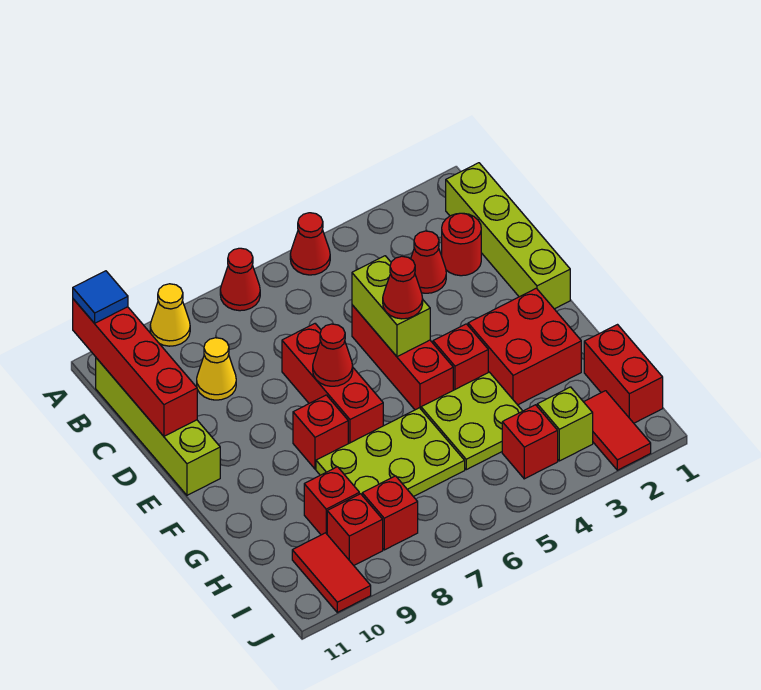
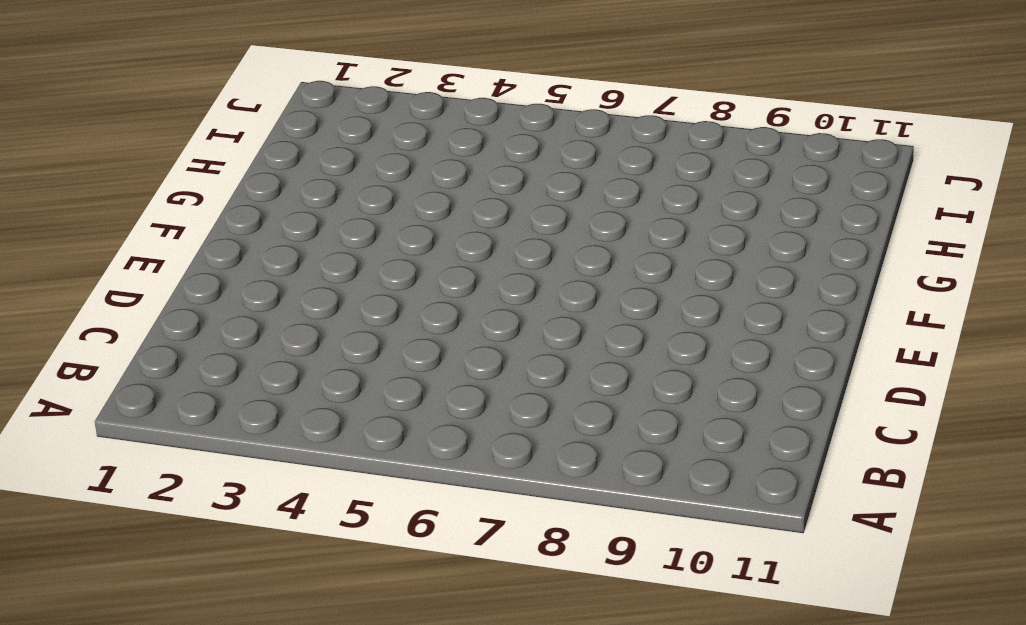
none -> red cone A5 level 1
none -> red cone A7 level 1
none -> yellow cone A9 level 1

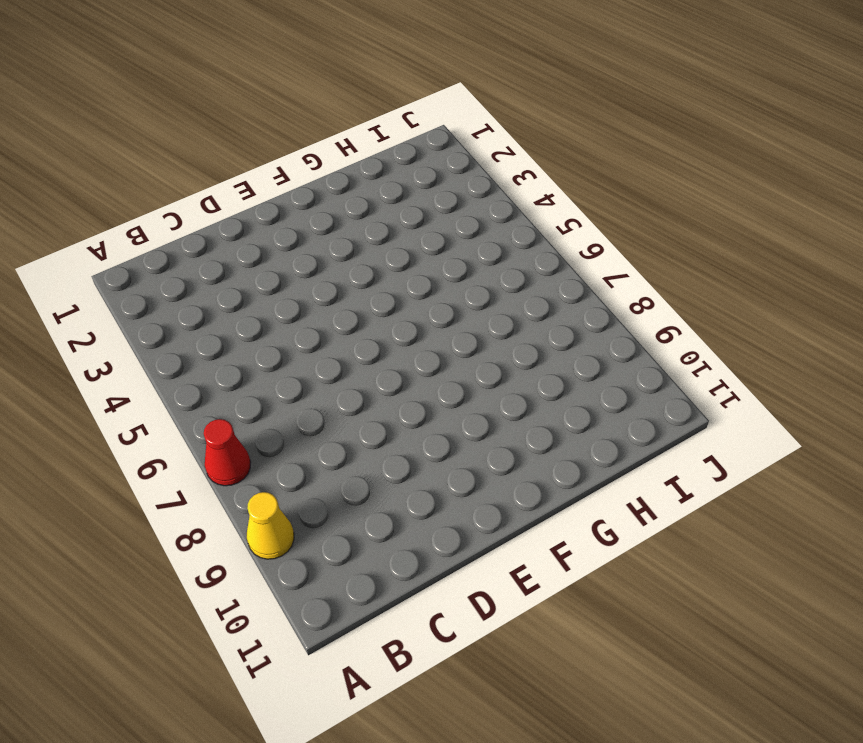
none -> red cone A5 level 1
none -> lime brick B1:E1 level 1
none -> lime brick B11:E11 level 1

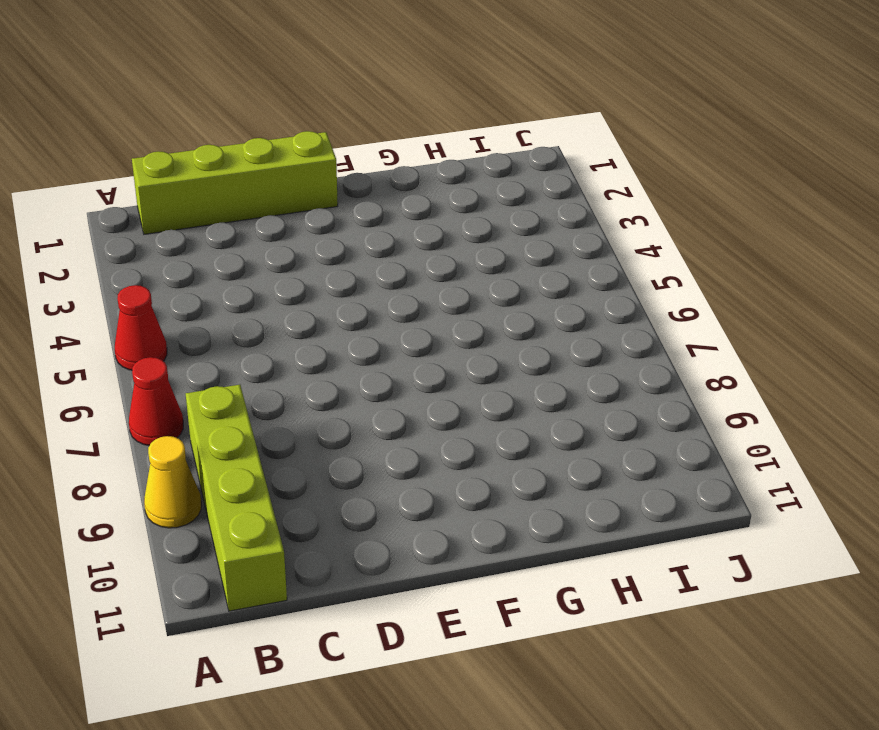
lime brick B8:B11 level 1 -> lime brick B11:E11 level 1
none -> red round brick C2 level 1
none -> red cone C3 level 1
none -> yellow cone C9 level 1

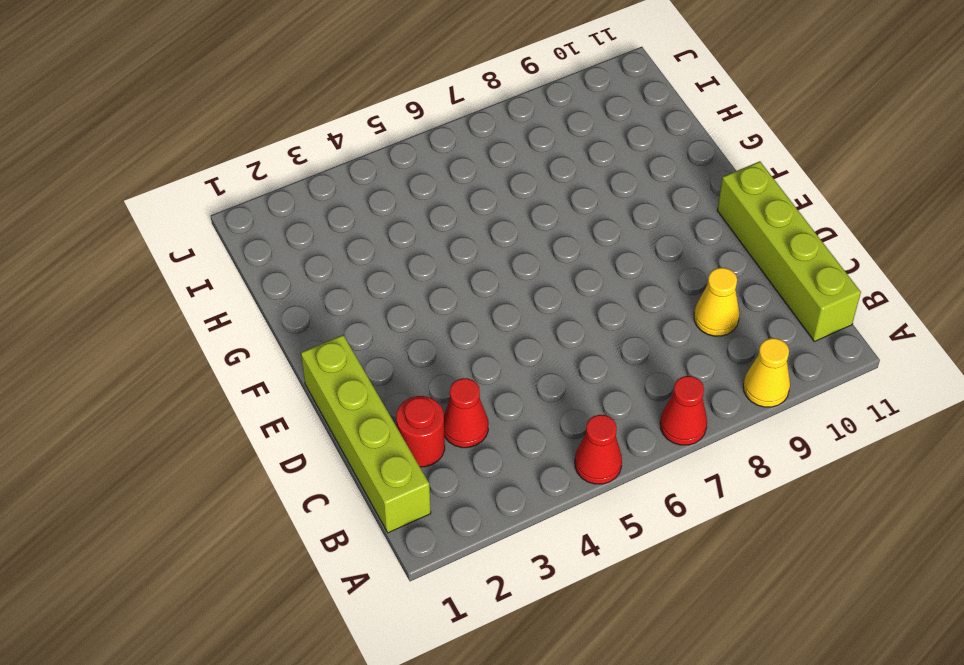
none -> red brick D5:F5 level 1
none -> red brick D7:F7 level 1
none -> red brick F2:G3 level 1

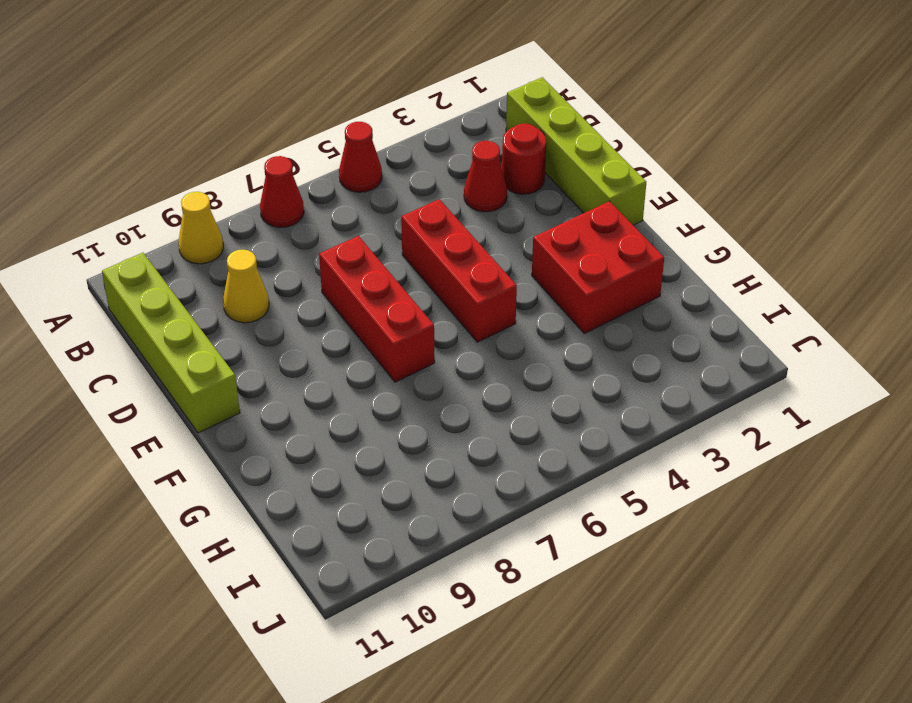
none -> red brick F4 level 1
none -> red brick F8 level 1
none -> lime plate G4:H5 level 1

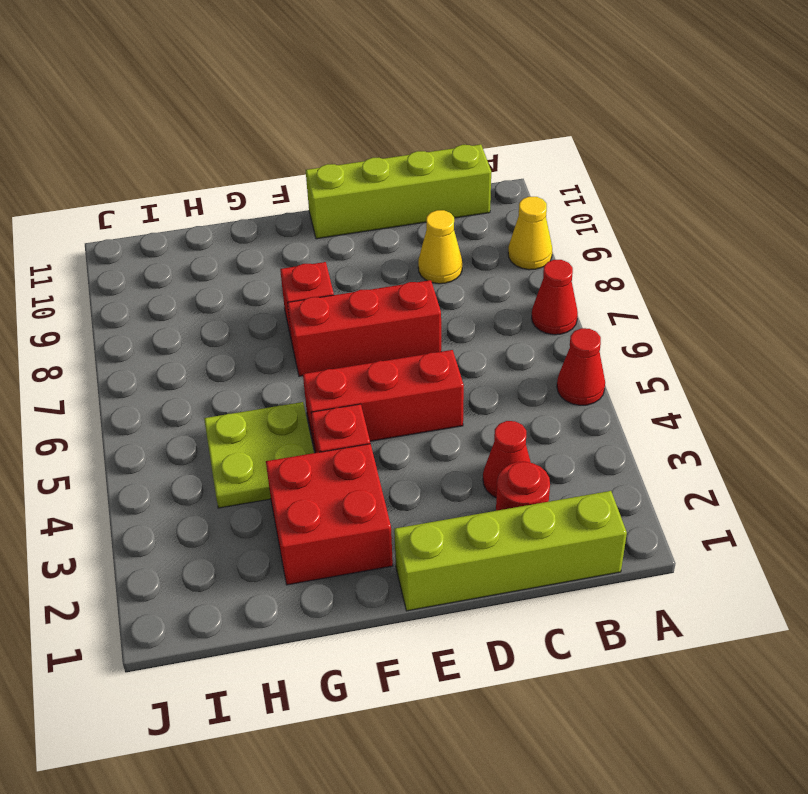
none -> lime plate G6:H8 level 1
none -> red brick H1:I1 level 1
none -> red brick H9 level 1

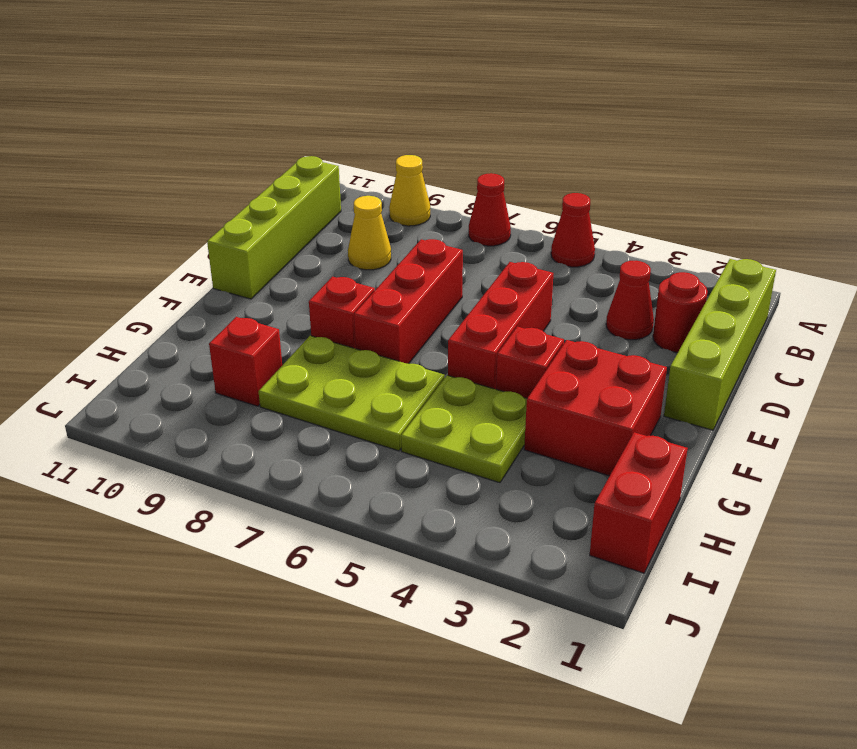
none -> red tile I2:J2 level 1
none -> lime brick I3 level 1
none -> red brick I4 level 1

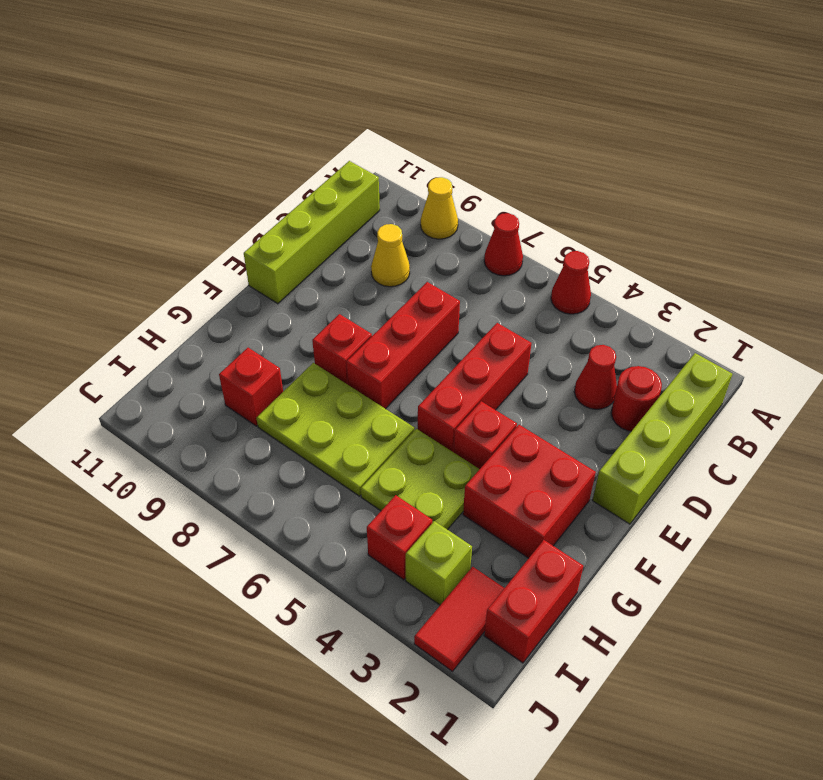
none -> red brick I8 level 1
none -> red brick I9 level 1
none -> red tile I10:J10 level 1

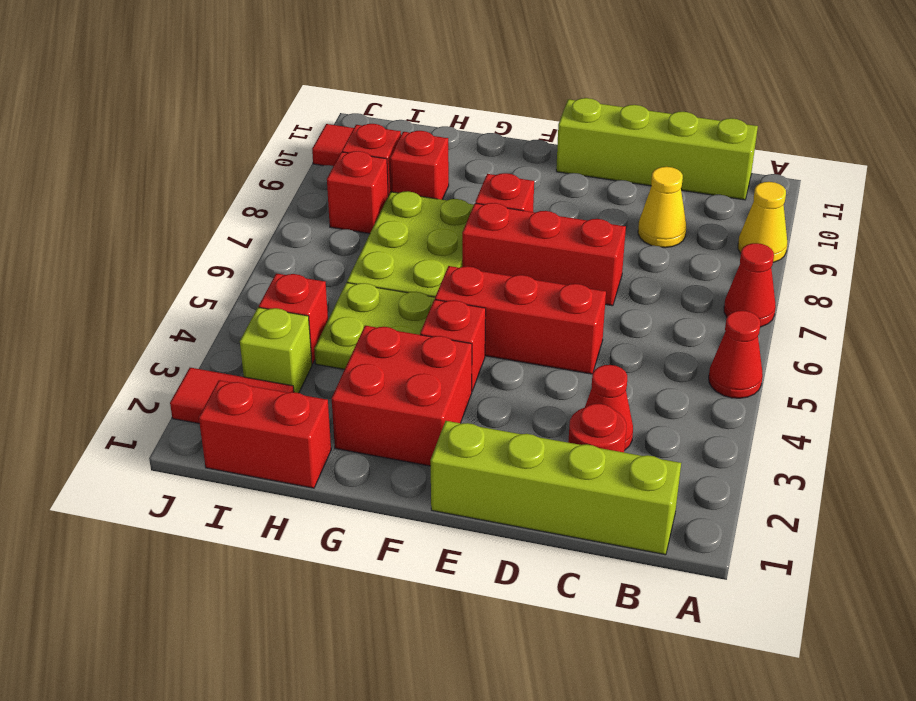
none -> red brick A11:D11 level 2
none -> lime brick D5:E5 level 2
none -> red cone E7 level 2

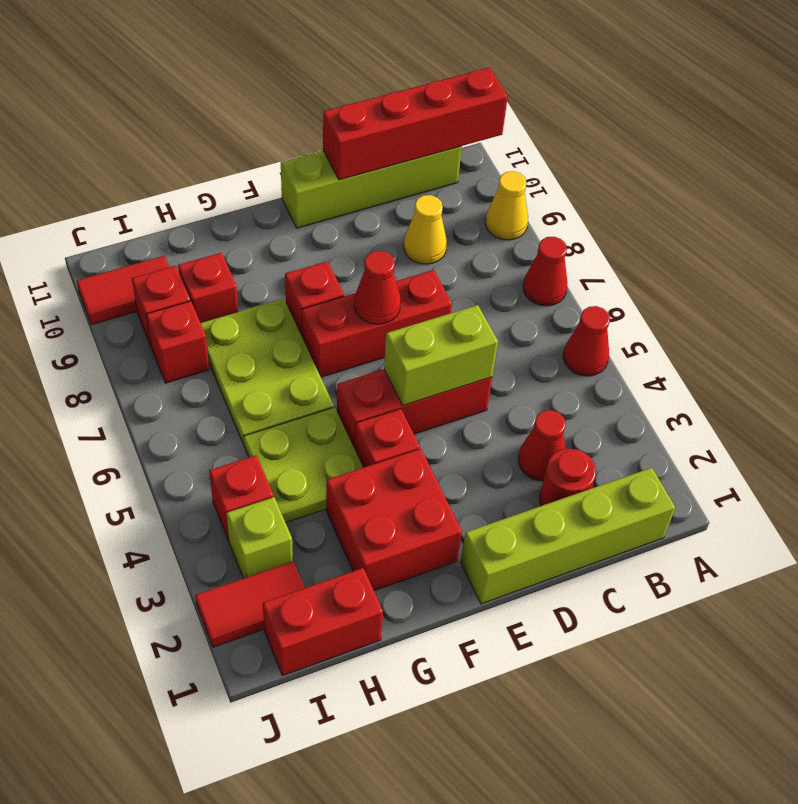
none -> blue tile A11 level 3
none -> red cone E5 level 3

